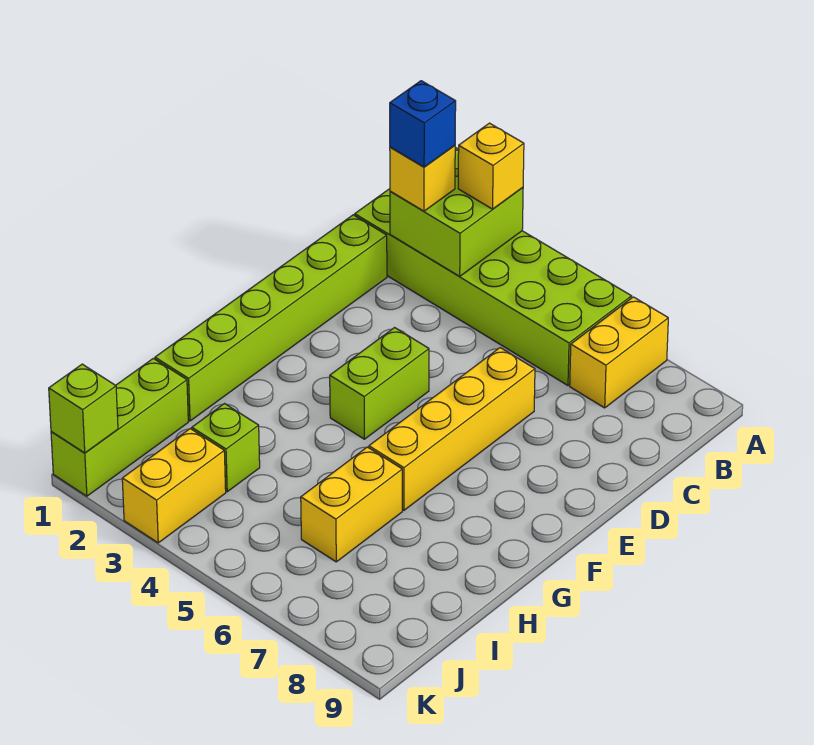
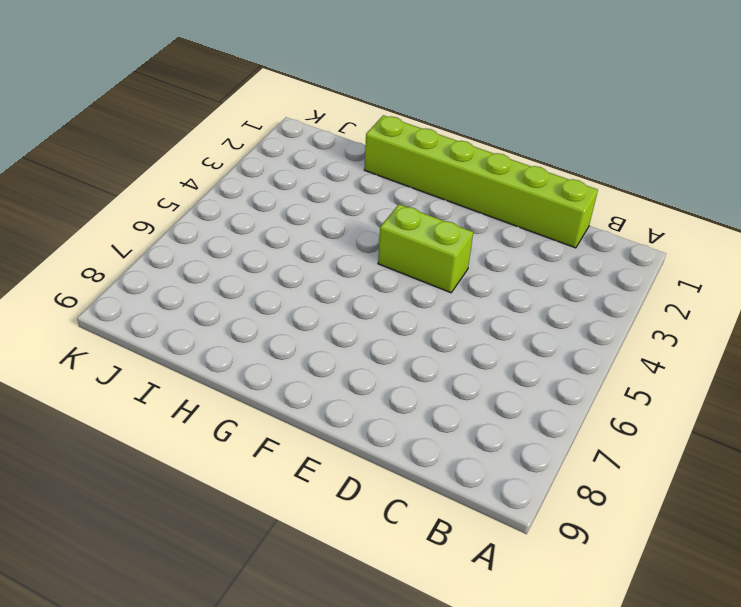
none -> lime brick A1:B6 level 1
none -> yellow brick A7:B7 level 1
none -> yellow brick D6:G6 level 1

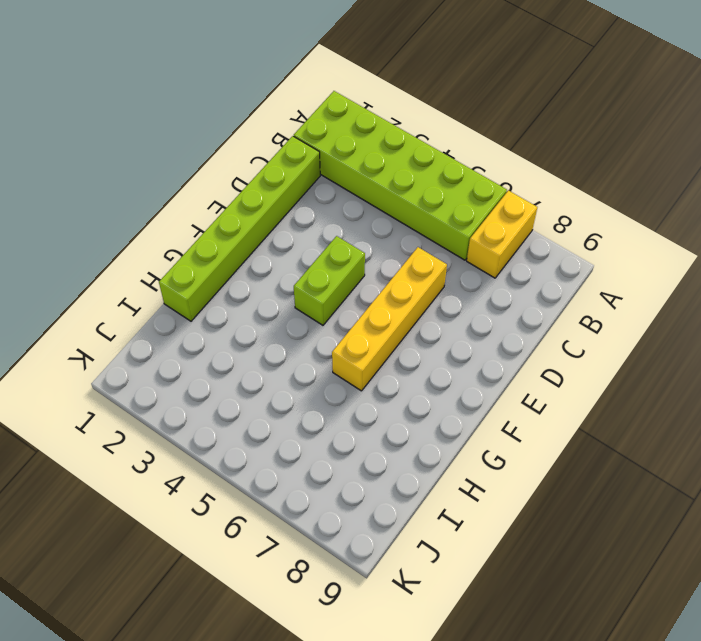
none -> yellow brick H6:I6 level 1
none -> lime brick I1:K1 level 1
none -> lime brick I3 level 1

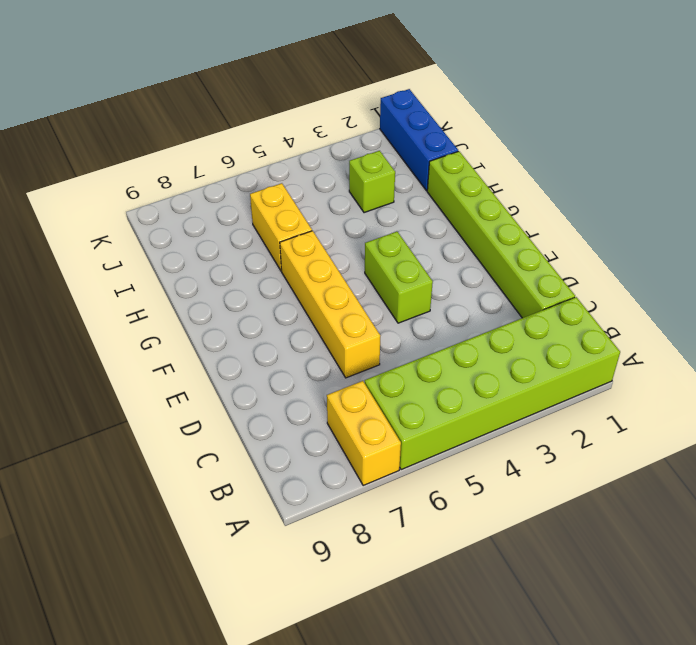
blue brick I1:K1 level 1 -> lime brick I1:K1 level 1
none -> yellow brick J3:K3 level 1
none -> lime brick A2:B3 level 2
none -> lime brick K1 level 2

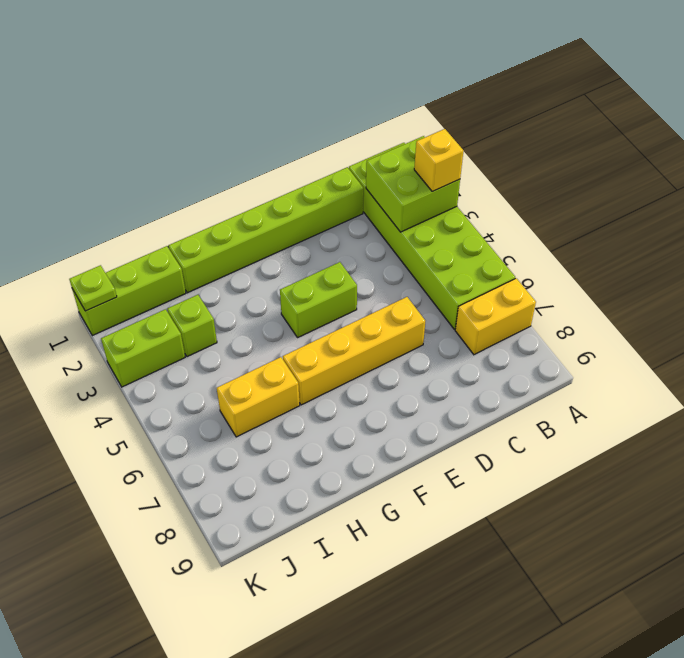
lime brick J3:K3 level 1 -> yellow brick J3:K3 level 1
lime plate K1 level 2 -> lime brick K1 level 2
none -> yellow brick B2 level 3
none -> blue brick B2 level 4

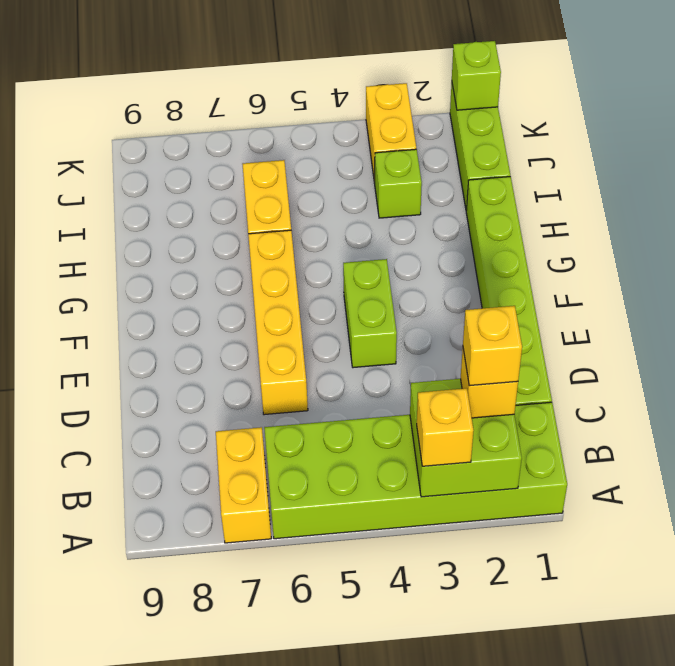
yellow brick B2 level 4 -> blue brick B2 level 4

